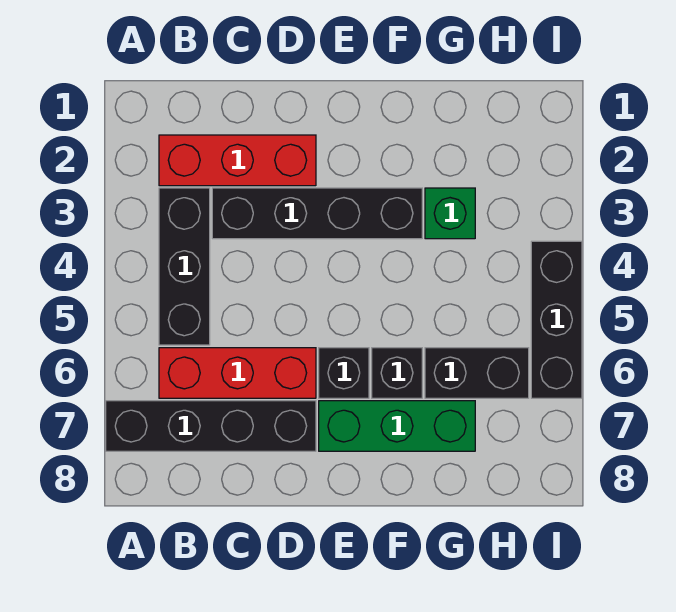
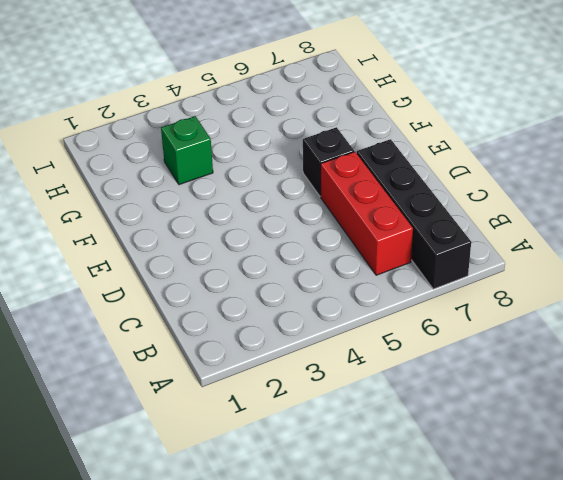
none -> red brick B2:D2 level 1
none -> black brick B3:B5 level 1

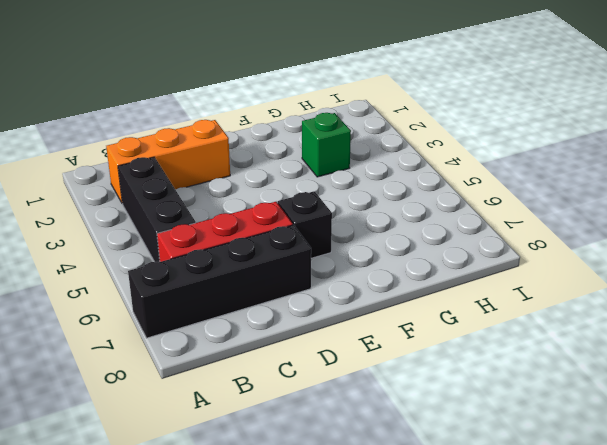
orange brick B2:D2 level 1 -> red brick B2:D2 level 1
none -> black brick C3:F3 level 1
none -> green brick E7:G7 level 1

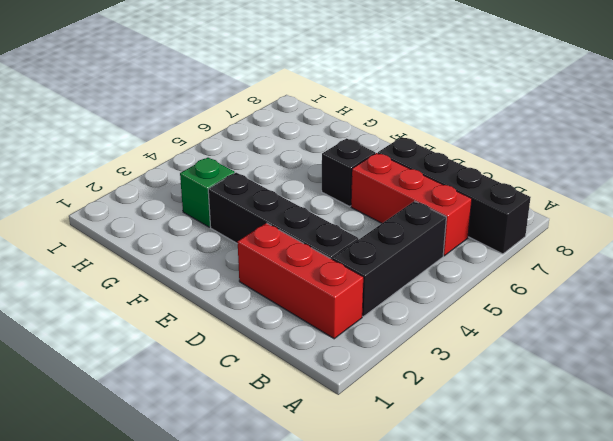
none -> green brick E7:G7 level 1
none -> black brick F6 level 1

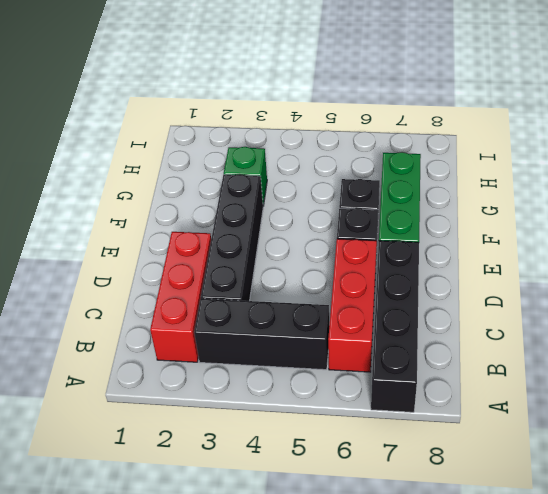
none -> black brick G6:H6 level 1
none -> black brick I4:I6 level 1

